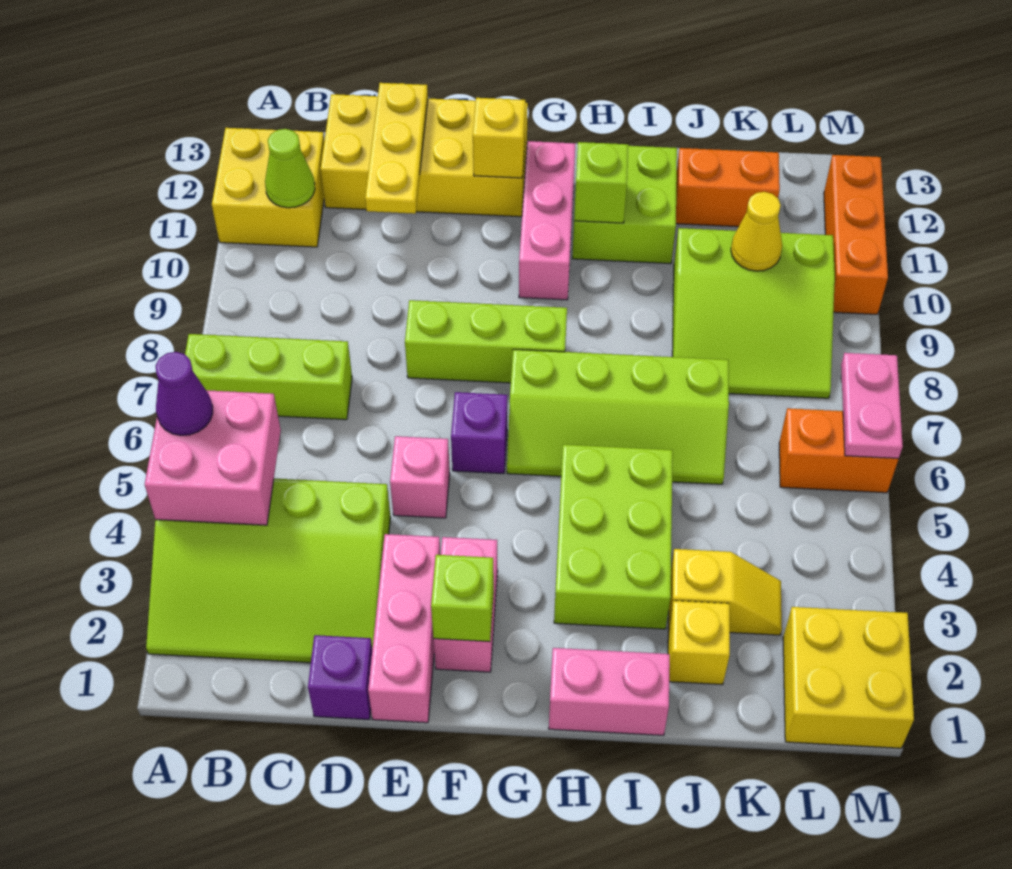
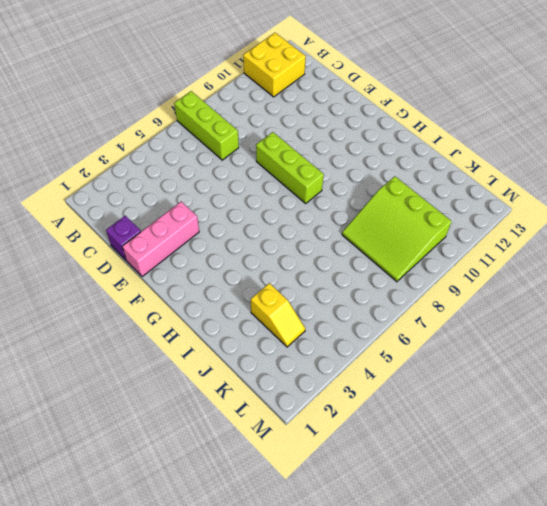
none -> lime slope A2:D4 level 1 top 4
none -> yellow brick C12:F13 level 1
none -> pink brick E5 level 1
none -> pink brick F2:F3 level 1

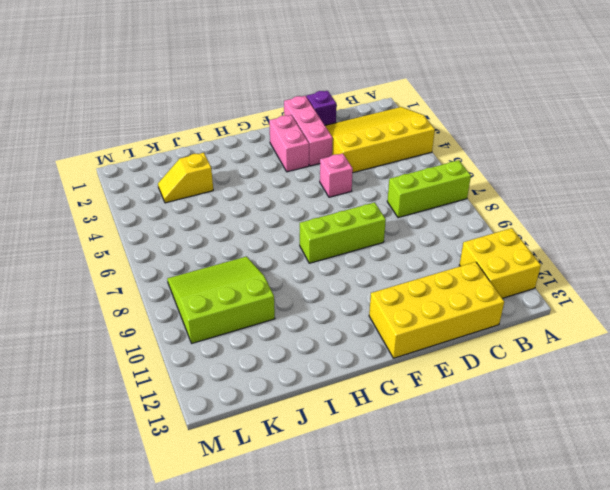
yellow slope A2:D4 level 1 top 4 -> lime slope A2:D4 level 1 top 4
none -> purple brick F6 level 1
none -> lime slope G6:J7 level 1 top 7
none -> pink brick G10:G12 level 1
none -> pink brick H1:I1 level 1

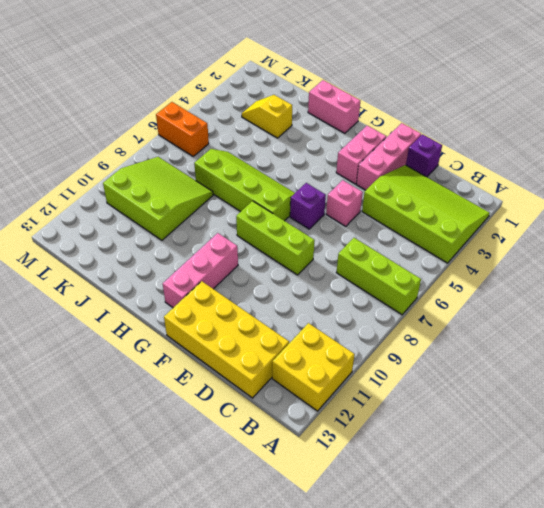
none -> lime brick H3:I5 level 1
none -> lime brick H11:I12 level 1
none -> yellow brick J2 level 1
none -> orange brick J12:K12 level 1

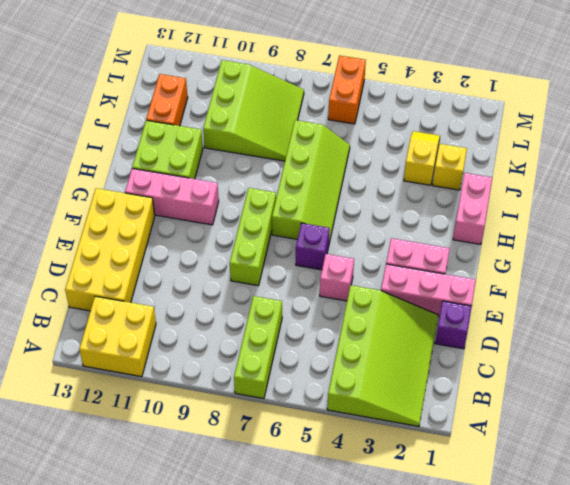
none -> lime brick H3:I5 level 1
none -> yellow brick L1:M2 level 1
none -> orange brick M10:M12 level 1
none -> pink brick A4:B5 level 2

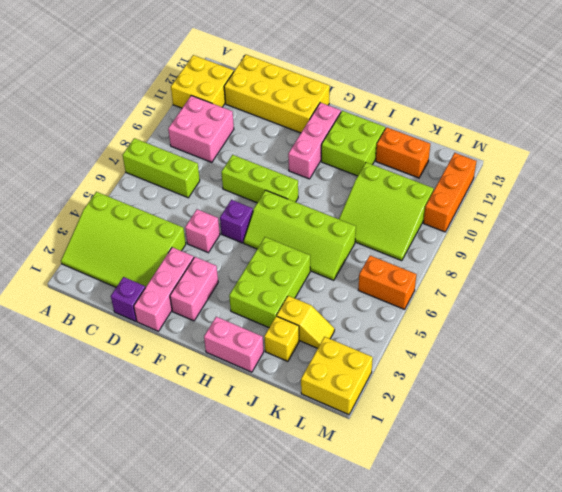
pink brick B9:C10 level 1 -> pink brick A4:B5 level 2
none -> lime cone B11 level 2
none -> yellow plate D11:D13 level 2
none -> lime brick F2 level 2
none -> yellow brick F12 level 2

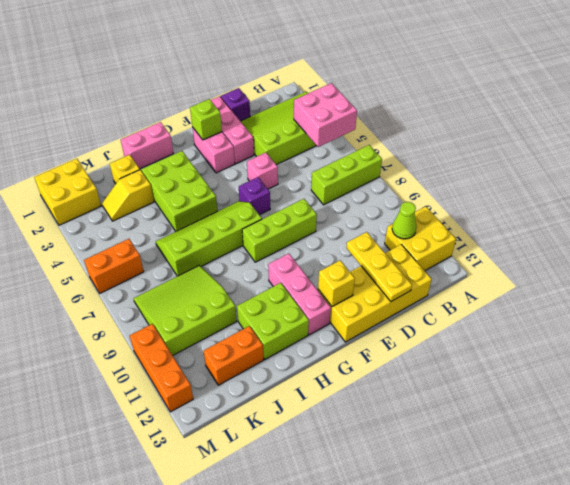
none -> lime brick H11 level 2
none -> yellow cone K10 level 2
none -> pink plate M6:M7 level 2
none -> purple cone A5 level 3

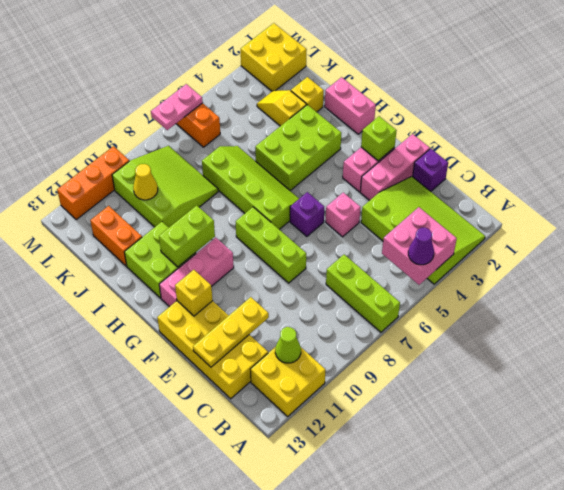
lime brick H10:H11 level 2 -> lime brick H11 level 2

